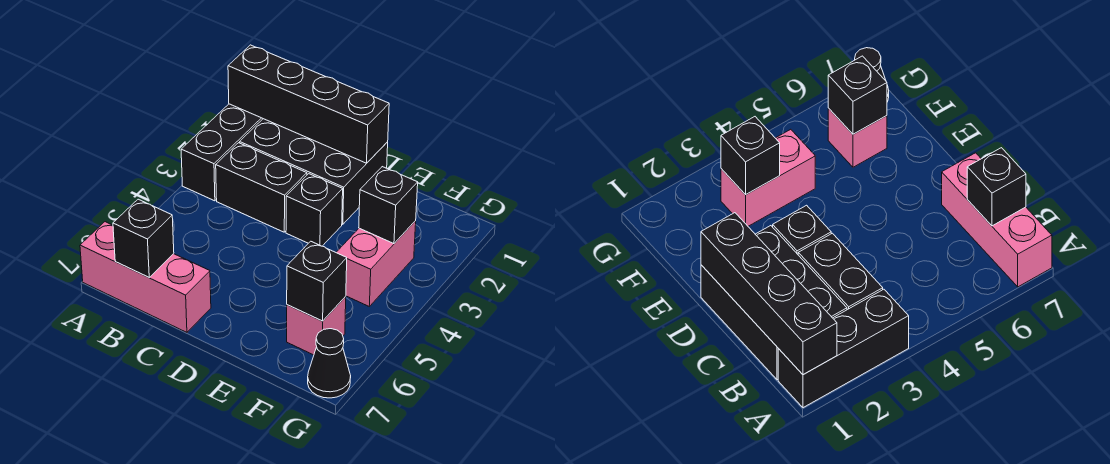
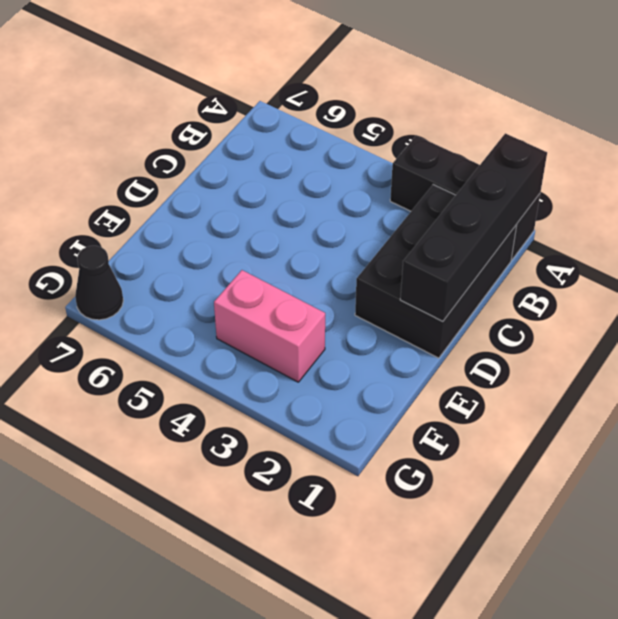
none -> pink brick A7:C7 level 1
none -> black brick B3:C3 level 1
none -> black brick D3 level 1

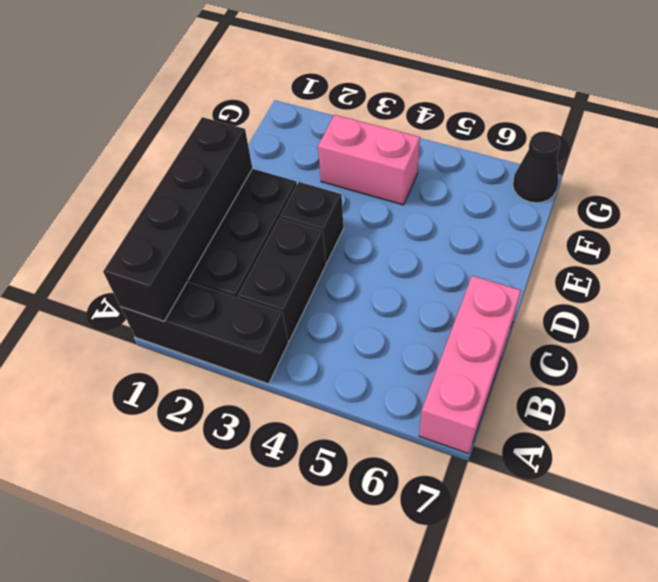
none -> pink brick F6 level 1
none -> black brick B7 level 2
none -> black brick F3 level 2

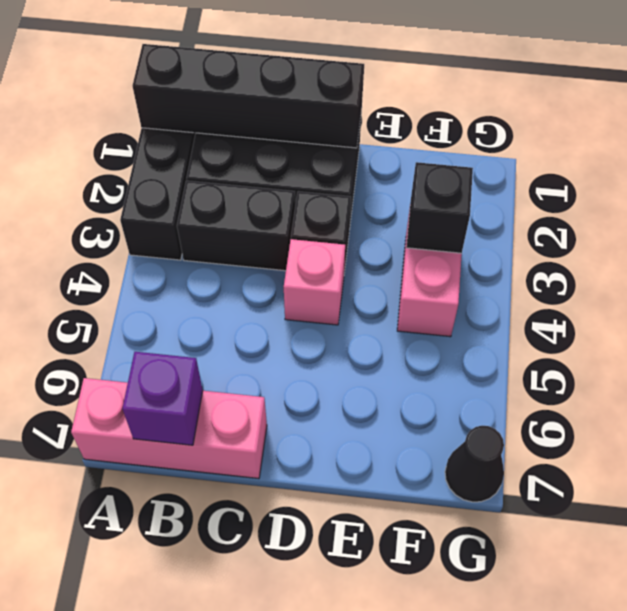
purple brick B7 level 2 -> black brick B7 level 2
pink brick D4 level 1 -> pink brick F6 level 1
none -> black brick F6 level 2

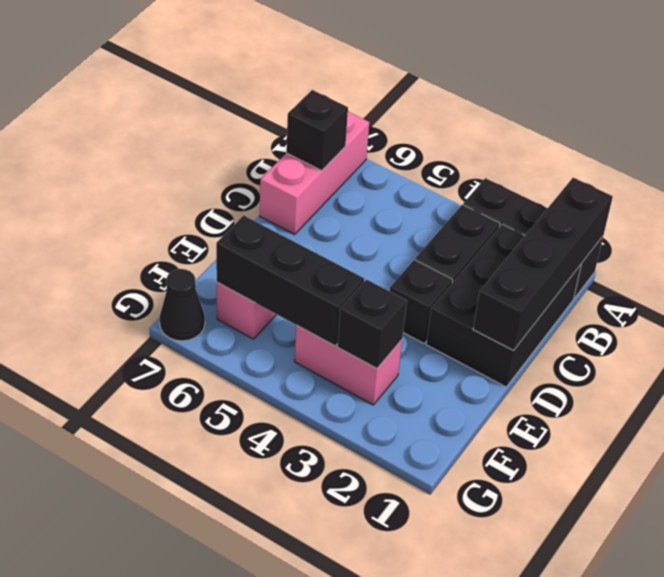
black brick F4:F6 level 2 -> black brick F6 level 2

